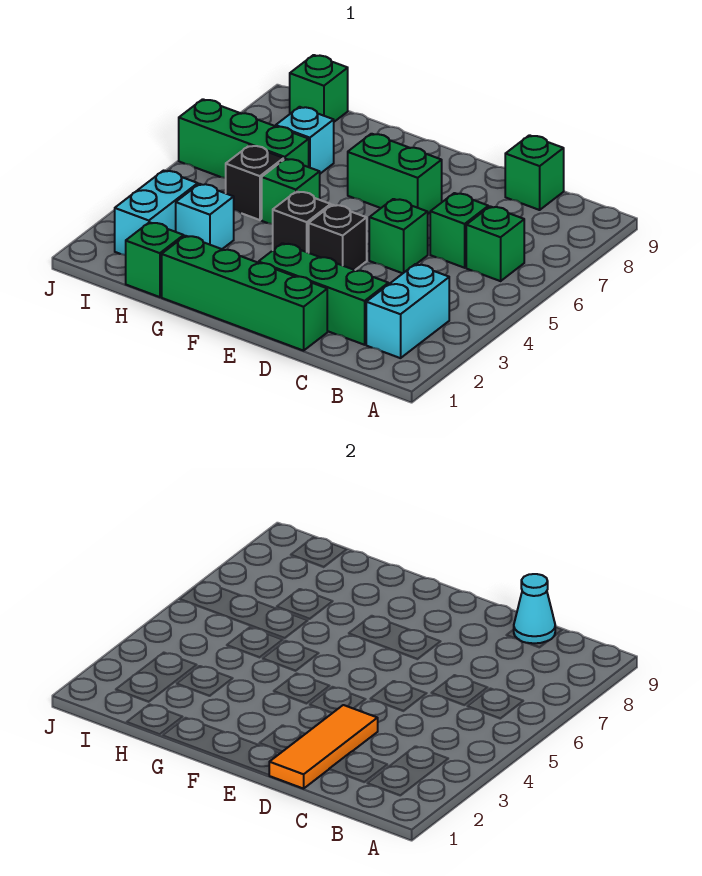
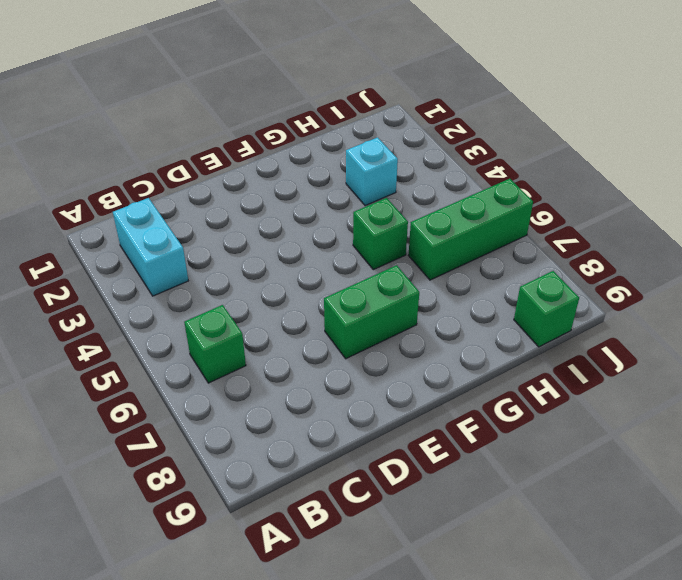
none -> green brick C2:E2 level 1
none -> green brick C6 level 1
none -> green brick C9 level 1

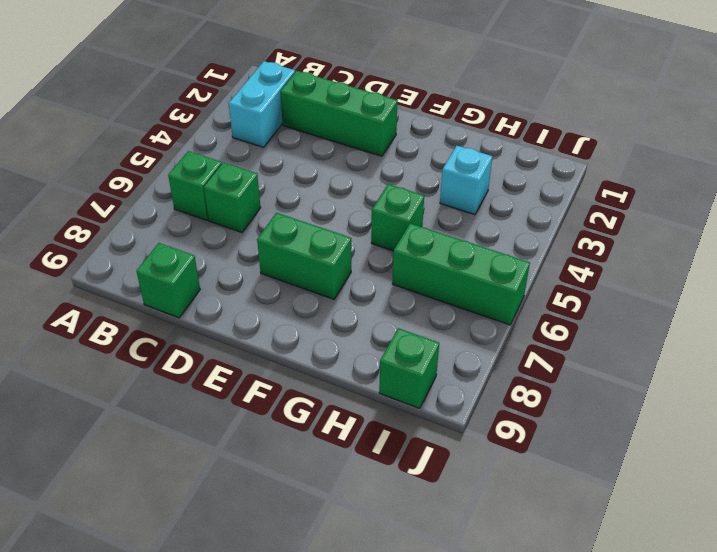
none -> green brick D1:G1 level 1
none -> green brick D5 level 1
none -> black brick E4 level 1

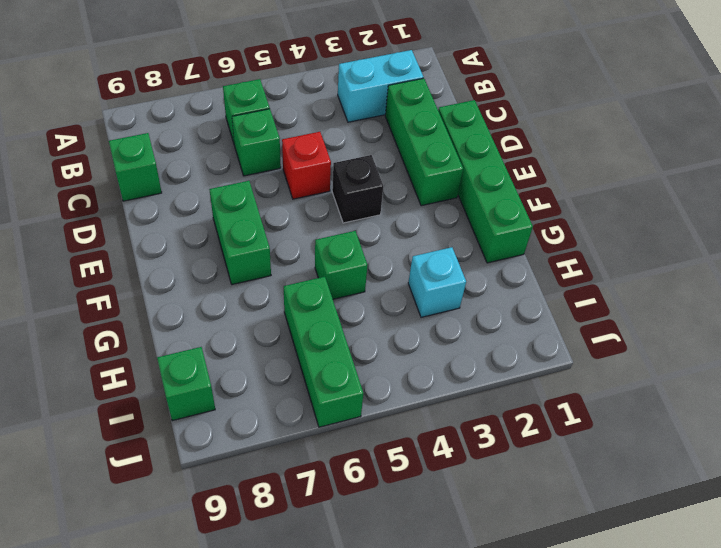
red brick D5 level 1 -> green brick D5 level 1
none -> black brick F4 level 1
none -> green brick H1 level 1
none -> black brick H5 level 1

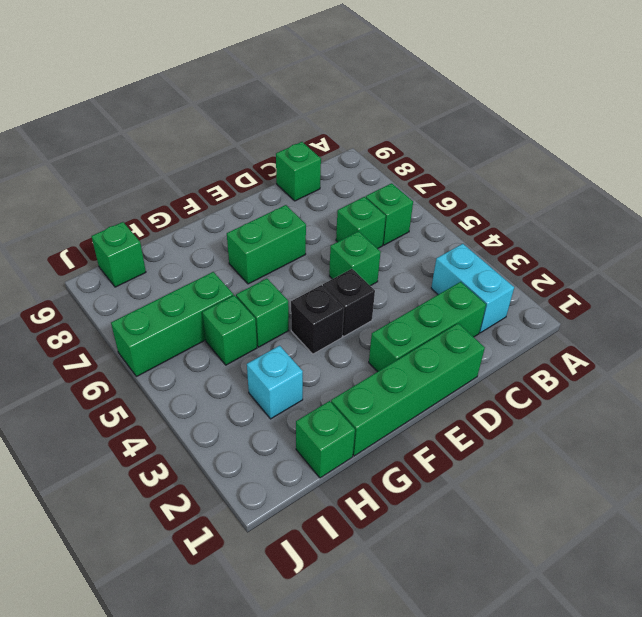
green brick H5 level 1 -> black brick H5 level 1
none -> cyan brick H7 level 1
none -> cyan brick I2:I3 level 1
none -> cyan cone C9 level 2

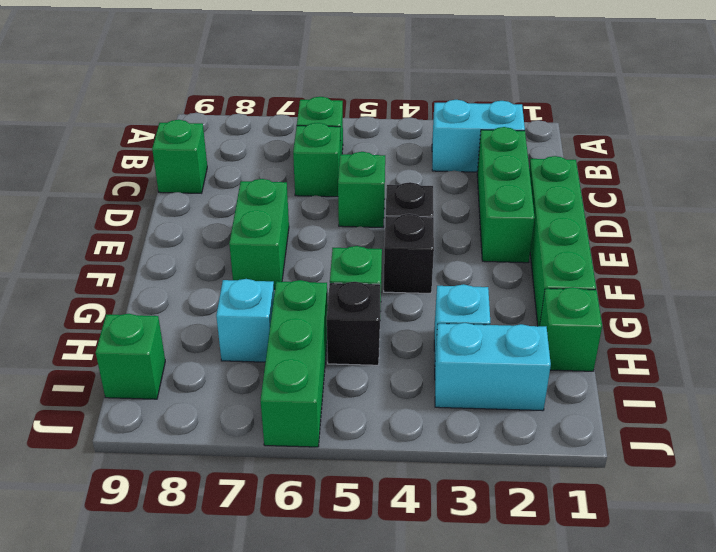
none -> cyan cone C9 level 2
none -> orange tile D1:D3 level 2

